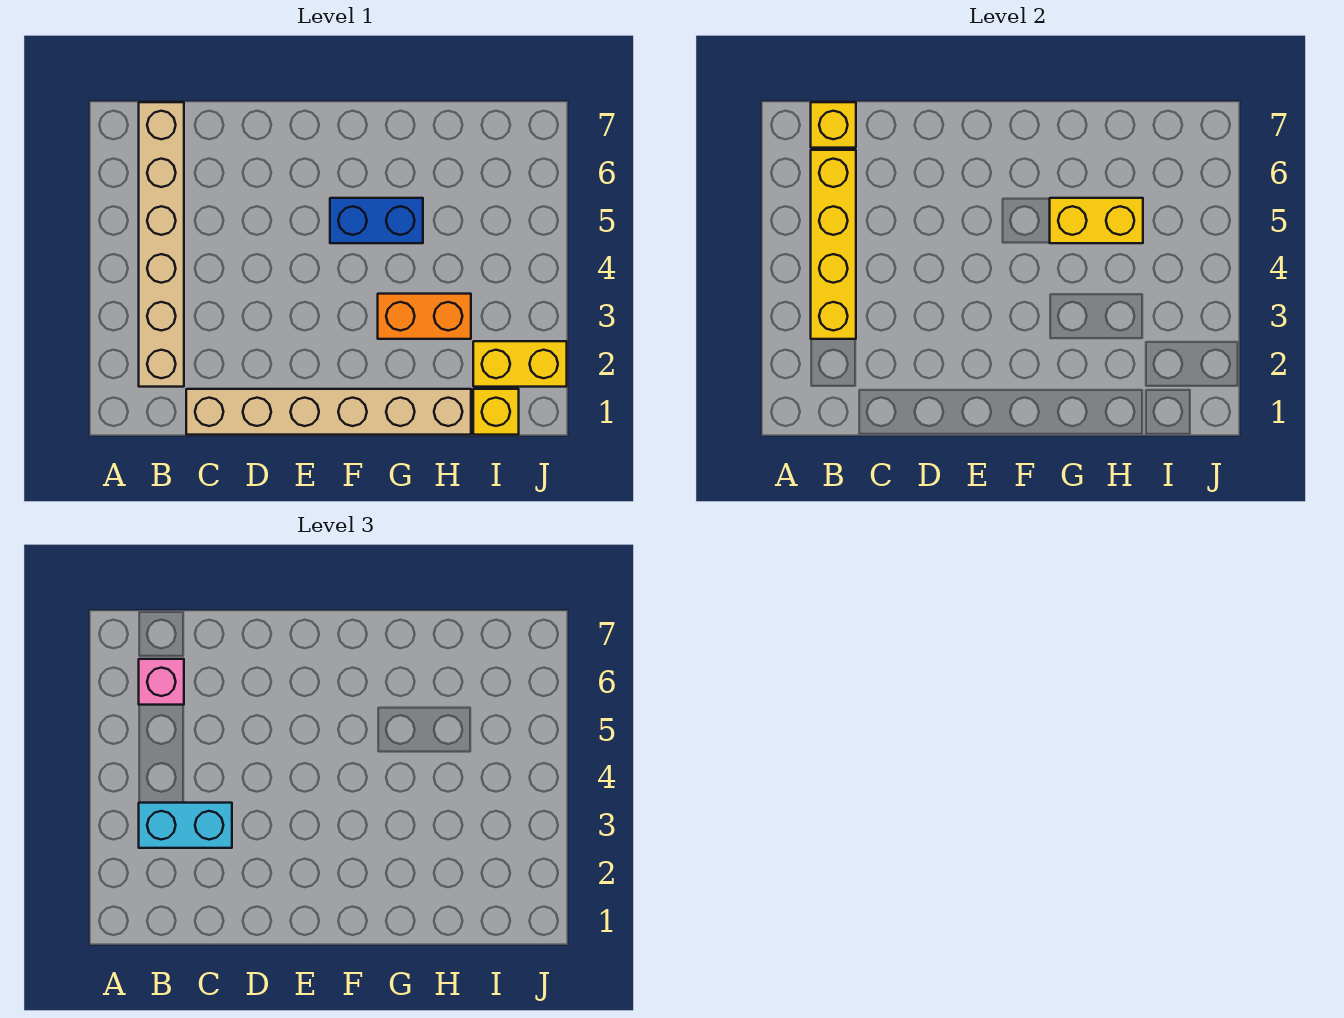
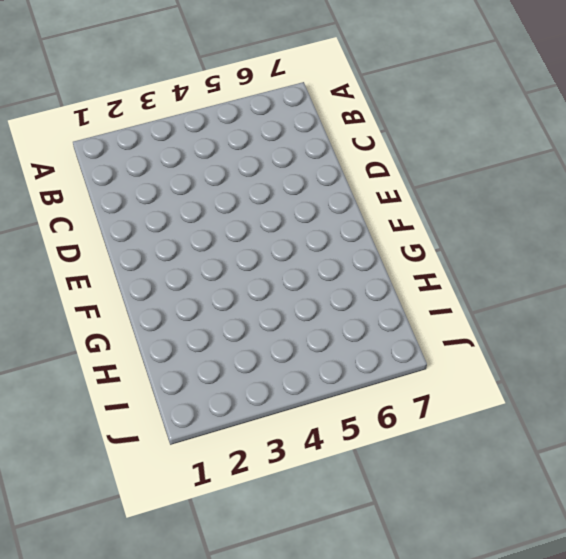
none -> tan brick B2:B7 level 1
none -> tan brick C1:H1 level 1

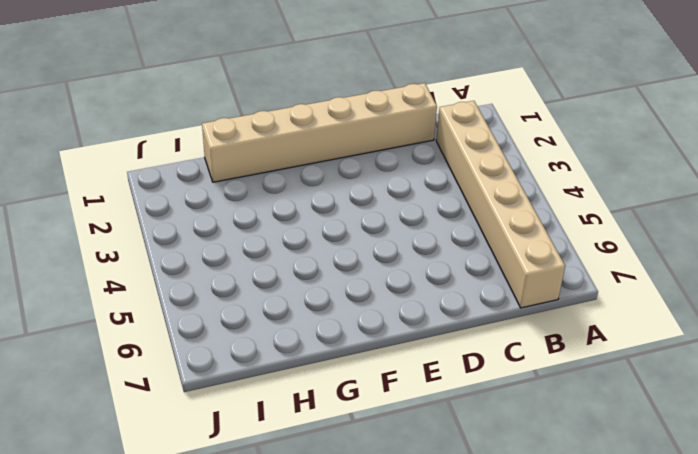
none -> blue brick F5:G5 level 1
none -> orange brick G3:H3 level 1

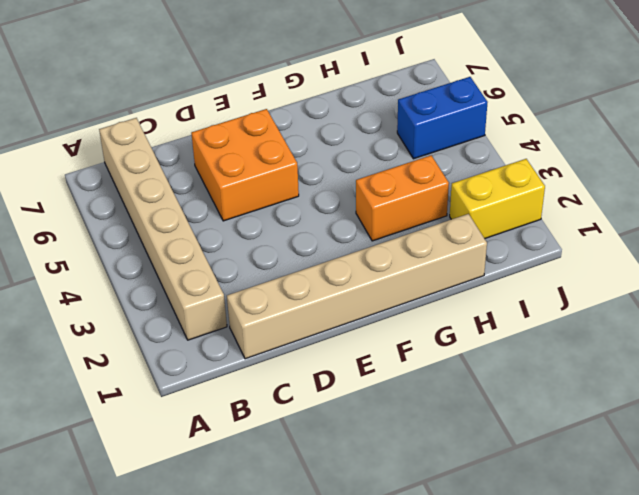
orange brick D5:E6 level 1 -> none
blue brick I5:J5 level 1 -> blue brick F5:G5 level 1
none -> yellow brick I1 level 1
none -> yellow brick B3:B6 level 2

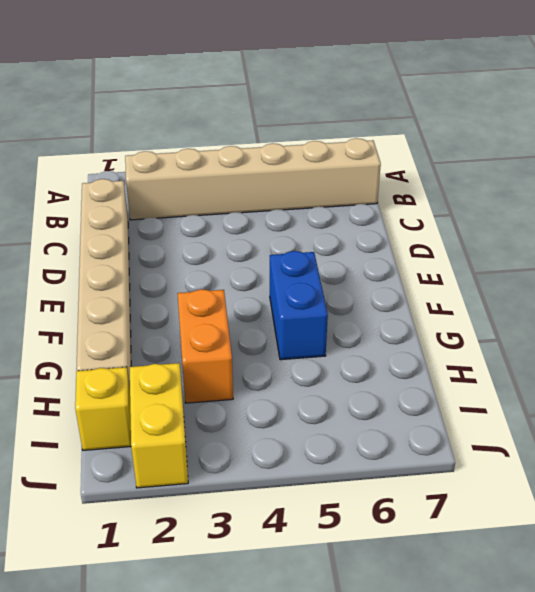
none -> yellow brick B3:B6 level 2
none -> yellow brick B7 level 2

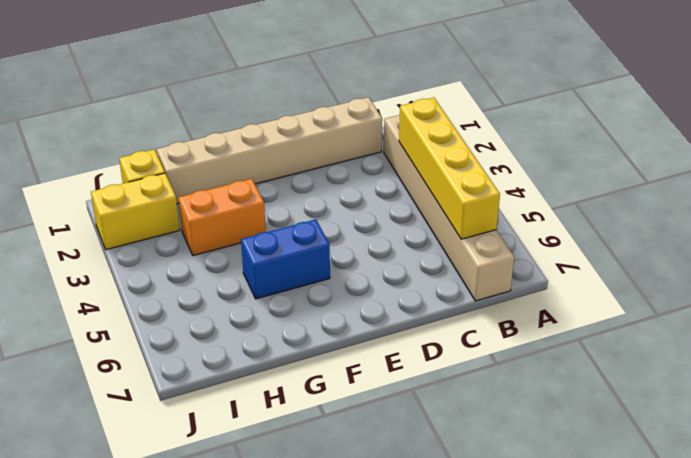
none -> yellow brick B7 level 2
none -> yellow brick G5:H5 level 2

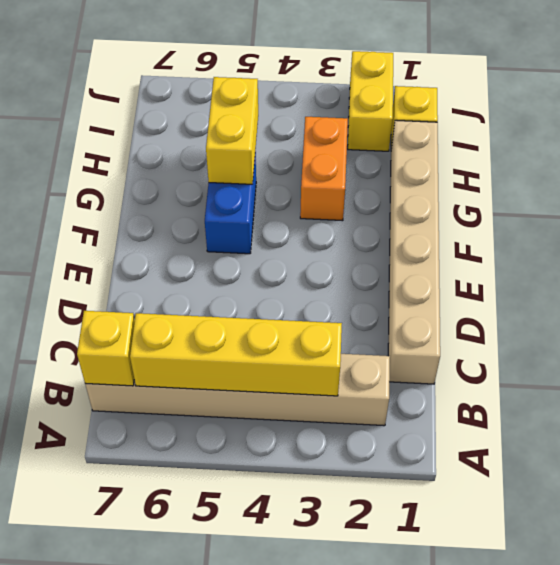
none -> cyan brick B3:C3 level 3
none -> pink brick B6 level 3

